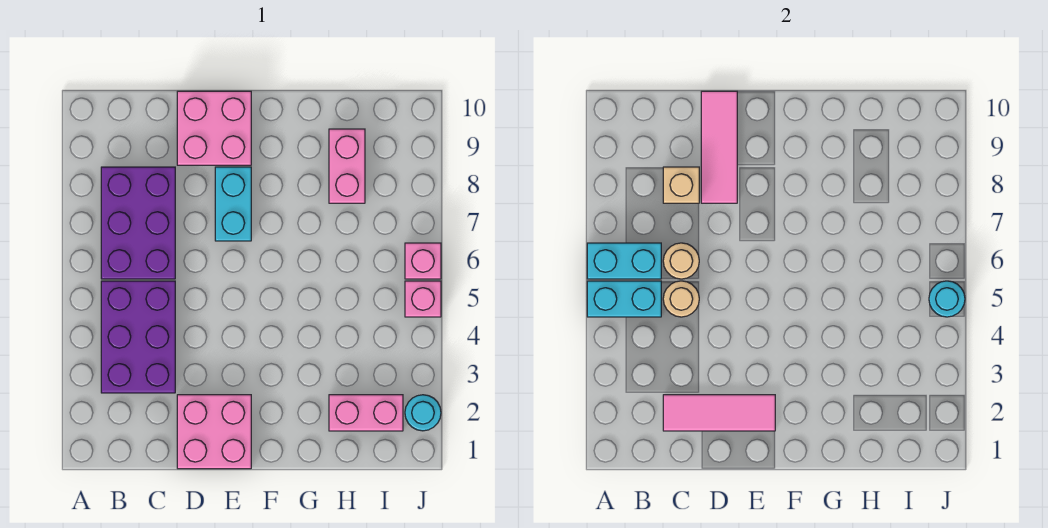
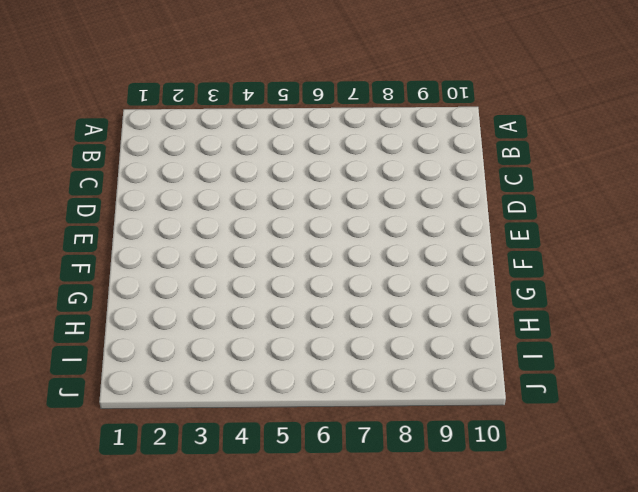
none -> purple brick B3:C5 level 1
none -> purple brick B6:C8 level 1
none -> pink brick D1:E2 level 1

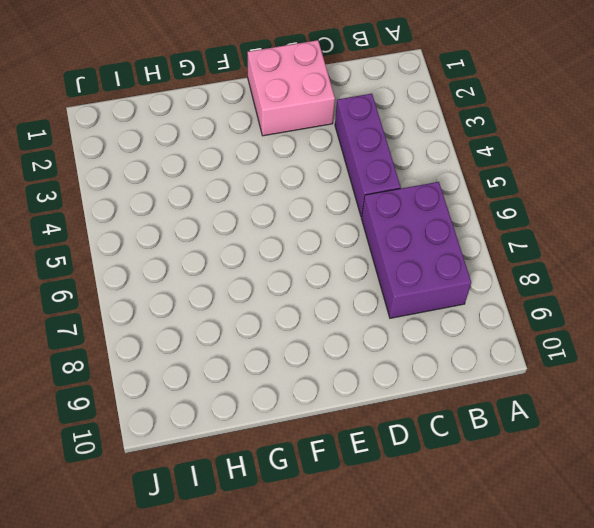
purple brick C3:C5 level 1 -> purple brick B3:C5 level 1
none -> pink brick D9:E10 level 1
none -> cyan brick E7:E8 level 1
none -> pink brick H2:I2 level 1

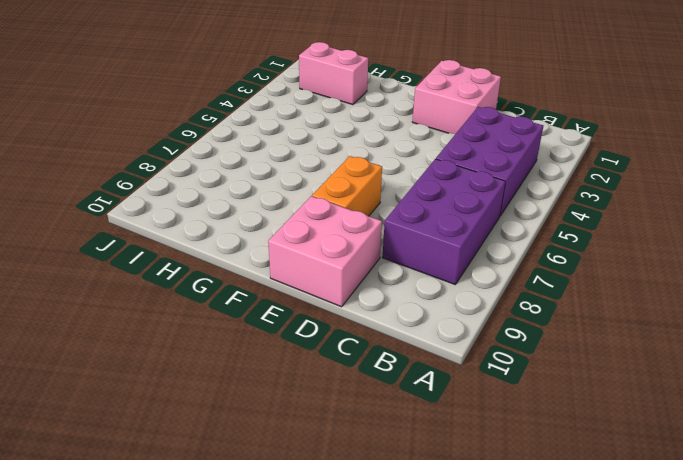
orange brick E7:E8 level 1 -> cyan brick E7:E8 level 1
none -> pink brick H8:H9 level 1
none -> cyan round brick J2 level 1
none -> pink brick J5 level 1

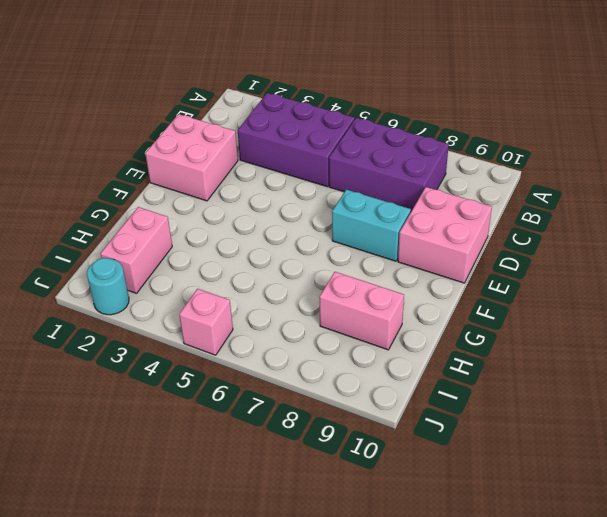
none -> pink brick J6 level 1
none -> cyan brick A5:B5 level 2
none -> cyan brick A6:B6 level 2

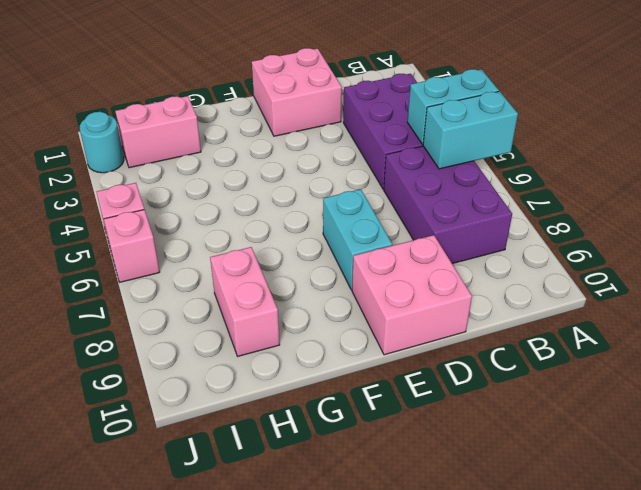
none -> pink tile C2:E2 level 2
none -> tan round brick C5 level 2
none -> tan round brick C6 level 2

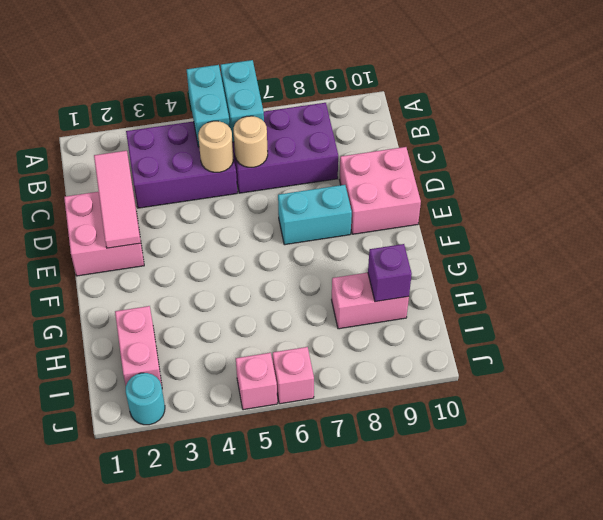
purple brick H9 level 2 -> none
none -> tan brick C8 level 2
none -> pink tile D8:D10 level 2
none -> cyan round brick J5 level 2

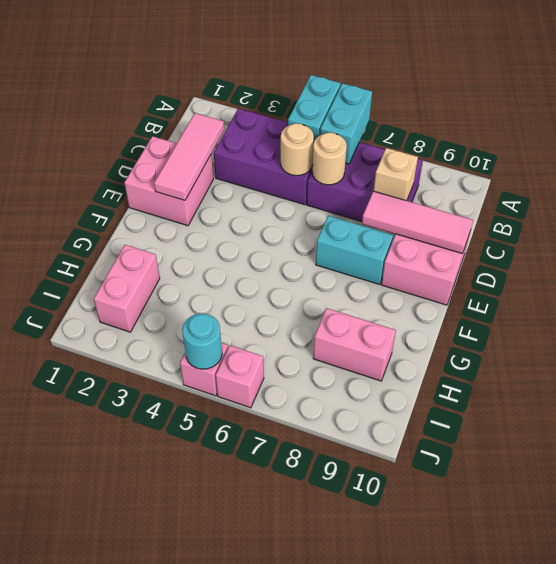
none -> cyan round brick J2 level 1

